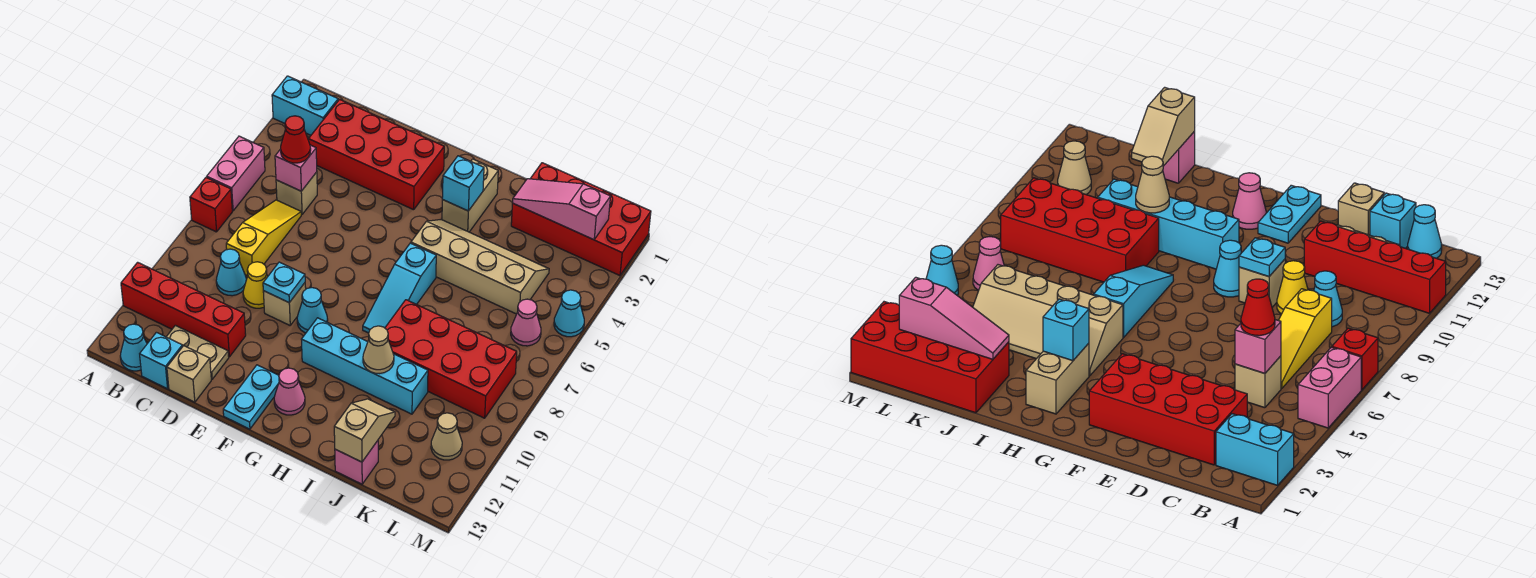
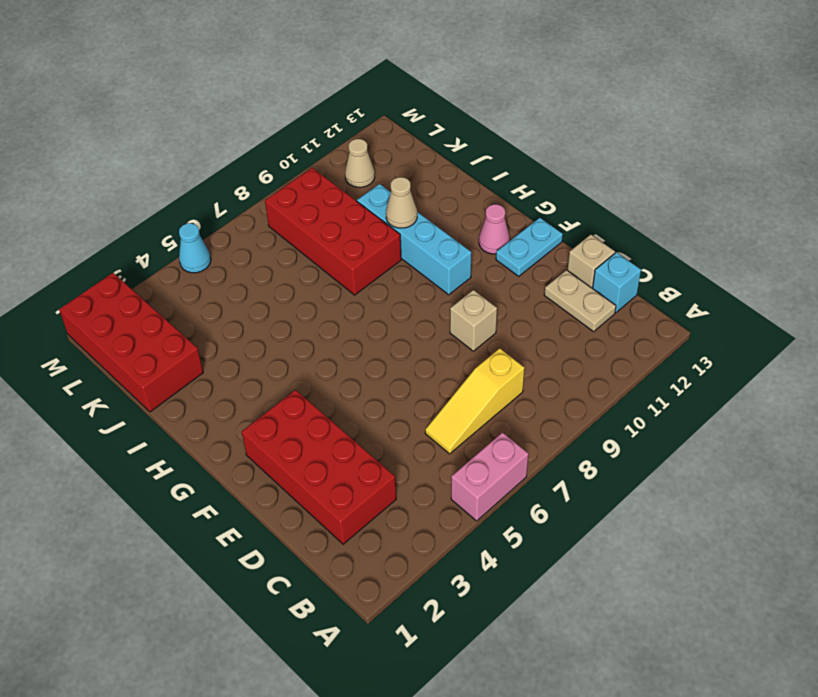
none -> cyan brick A2:B2 level 1
none -> red brick A7 level 1
none -> red brick A11:D11 level 1
none -> cyan cone B13 level 1

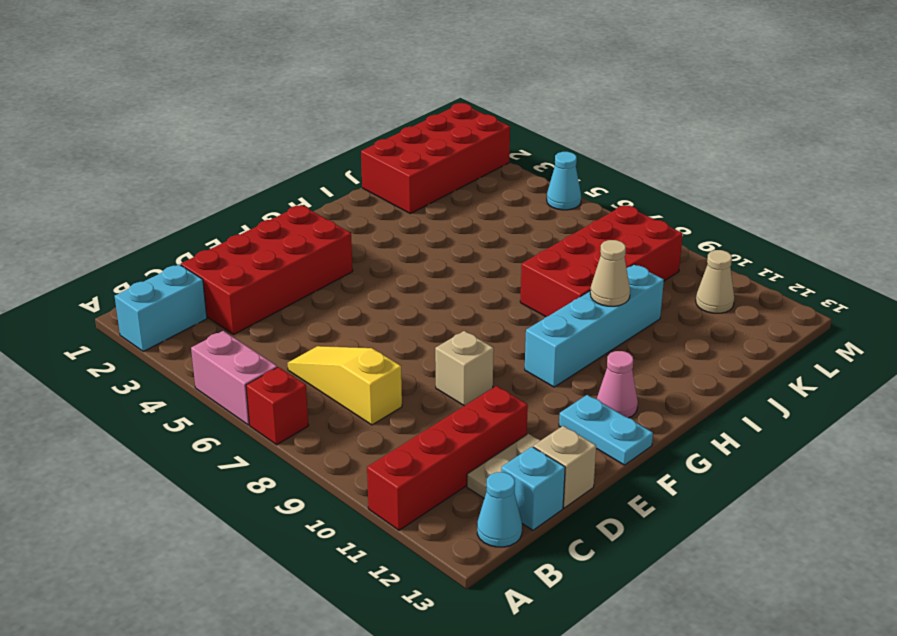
none -> tan brick C5 level 1
none -> cyan cone C9 level 1
none -> yellow cone D9 level 1
none -> cyan cone F9 level 1

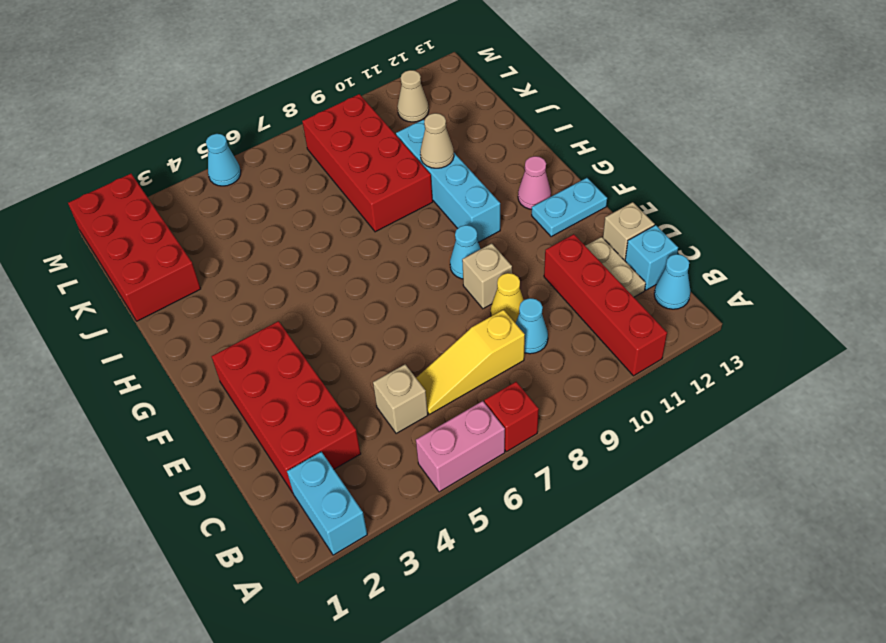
none -> tan brick H2:H3 level 1
none -> tan slope H4:K5 level 1 top 5
none -> cyan slope H6:H8 level 1 top 6
none -> pink brick J13 level 1

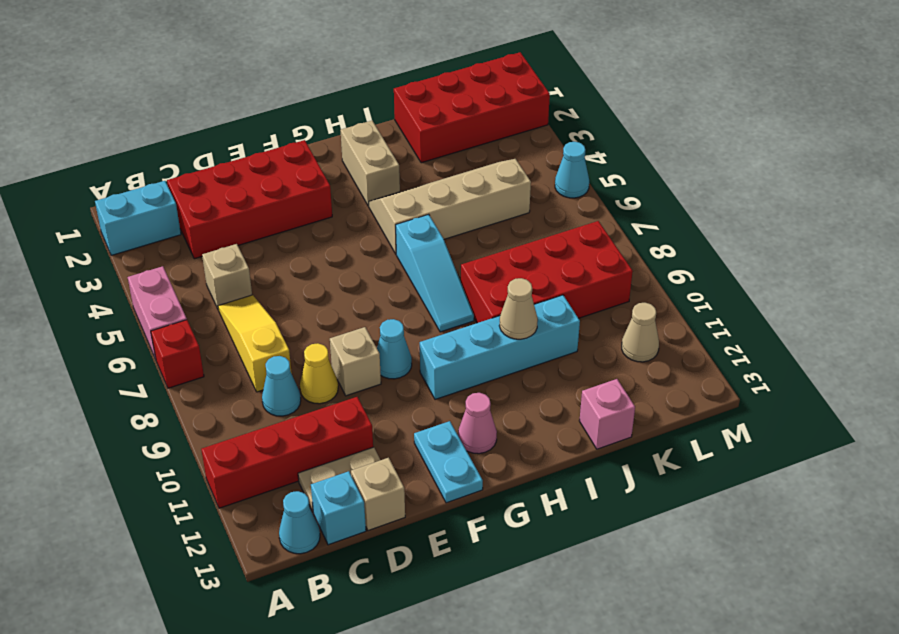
none -> pink cone L6 level 1
none -> pink brick C5 level 2
none -> cyan plate E9 level 2
none -> cyan brick H3 level 2

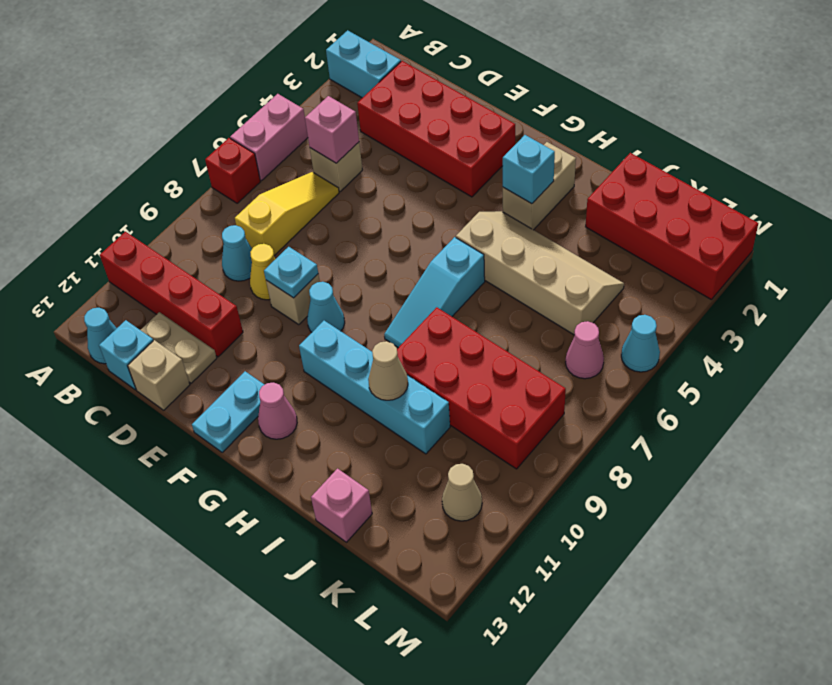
none -> pink slope J2:L2 level 2 top L
none -> tan slope J12:J13 level 2 top 13
none -> red cone C5 level 3

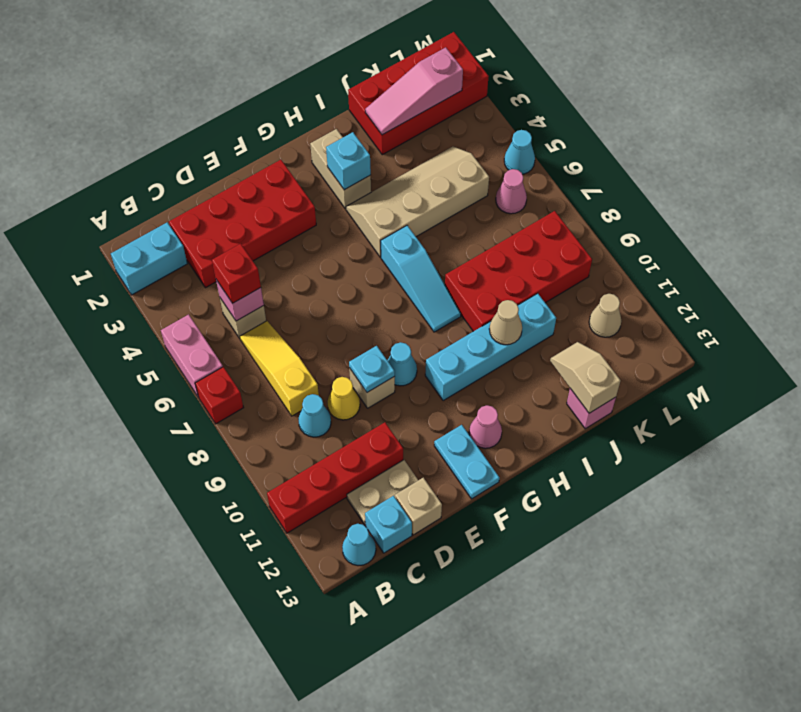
red brick C5 level 3 -> red cone C5 level 3

